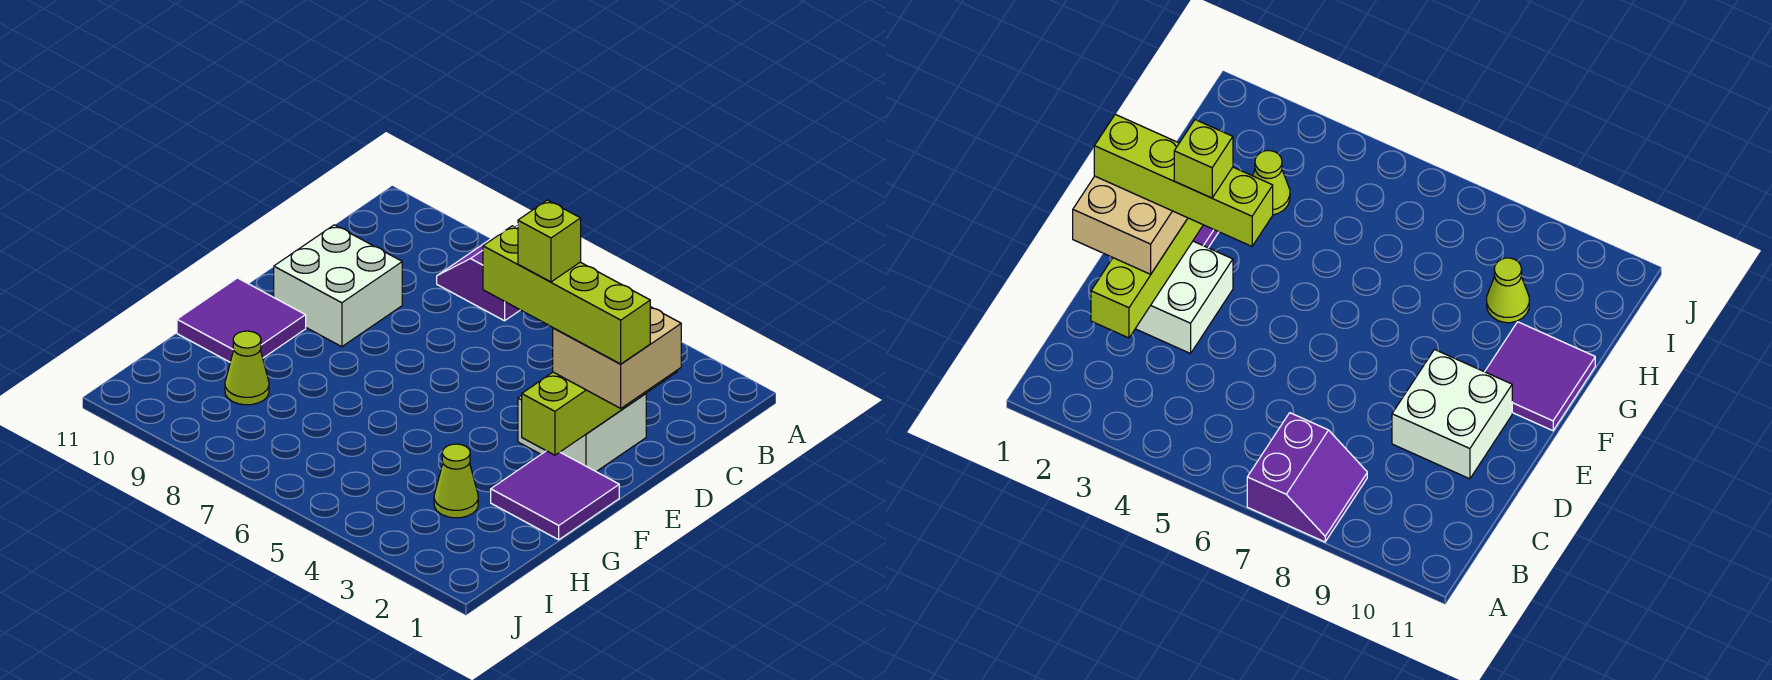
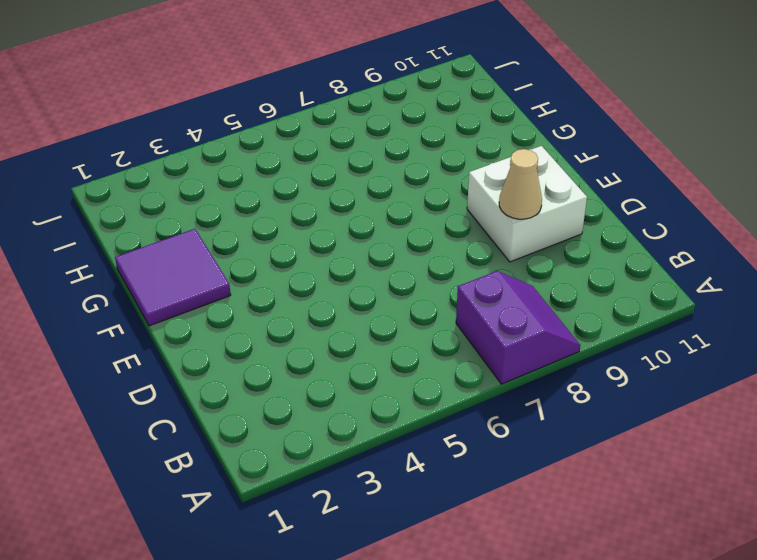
tan cone D9 level 2 -> none
none -> white brick D2:E3 level 1
none -> purple tile F10:G11 level 1

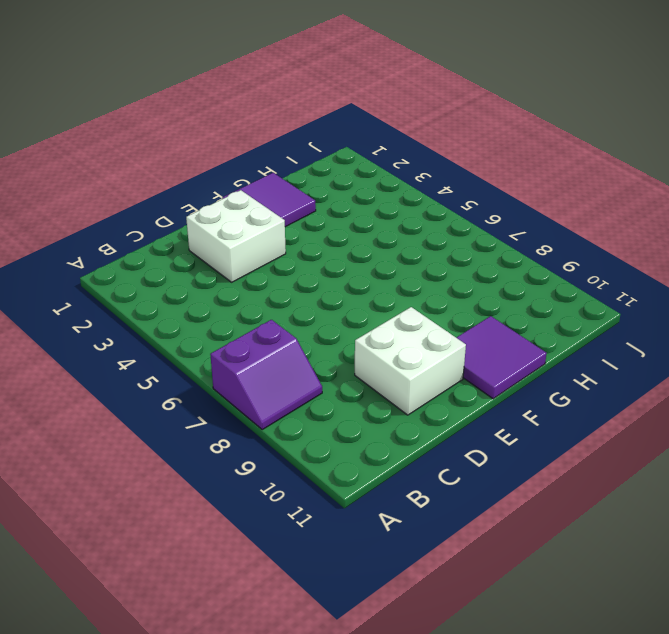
none -> lime cone H3 level 1
none -> lime cone H9 level 1

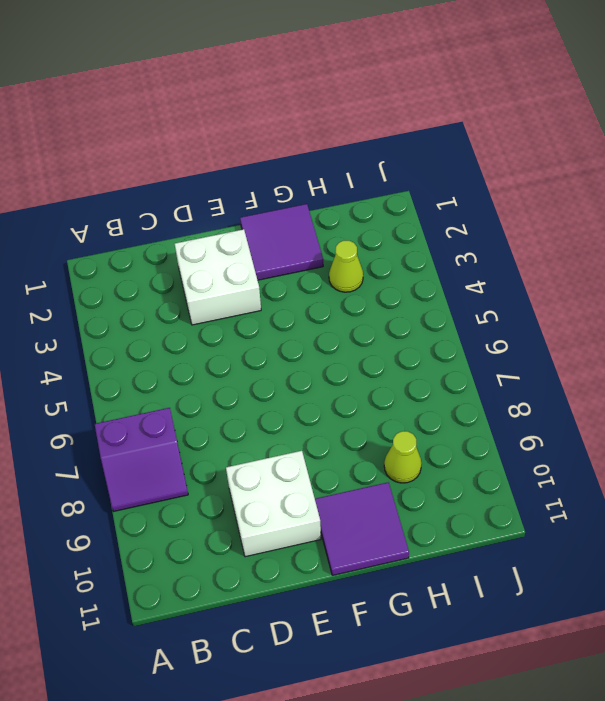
none -> lime brick C2:F2 level 2
none -> tan brick D1:E2 level 3

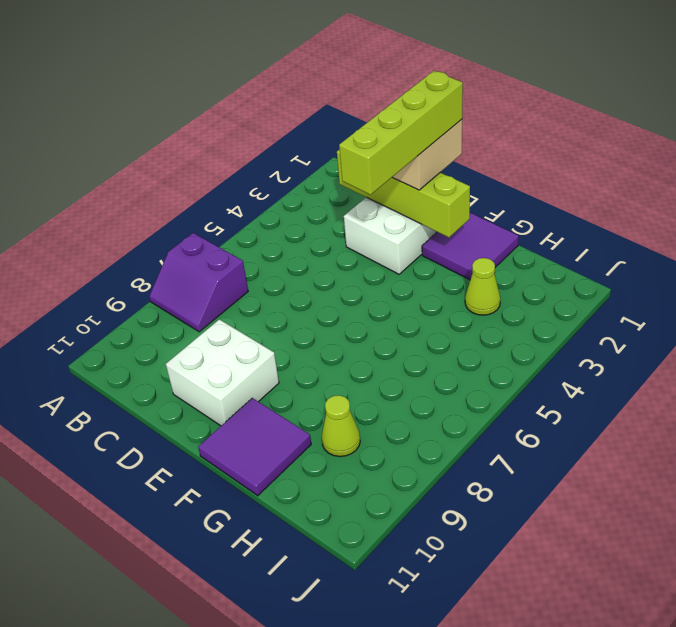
none -> lime brick E3 level 5

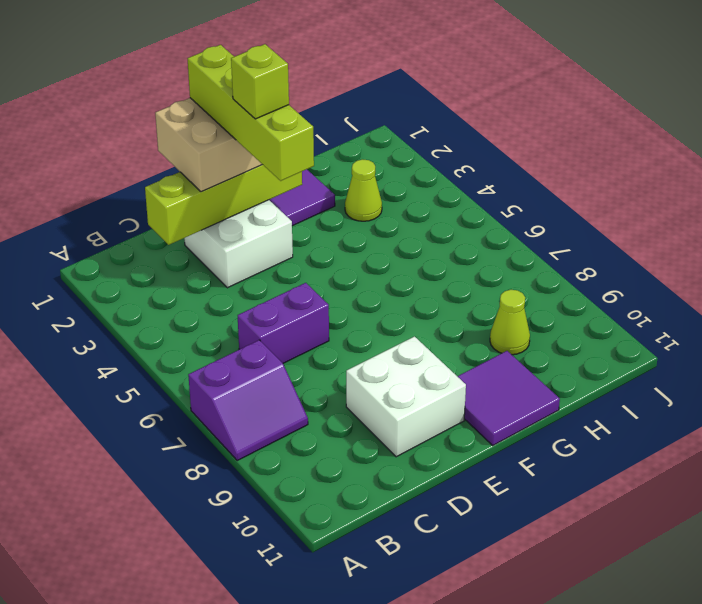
purple brick C6:D6 level 1 -> none

